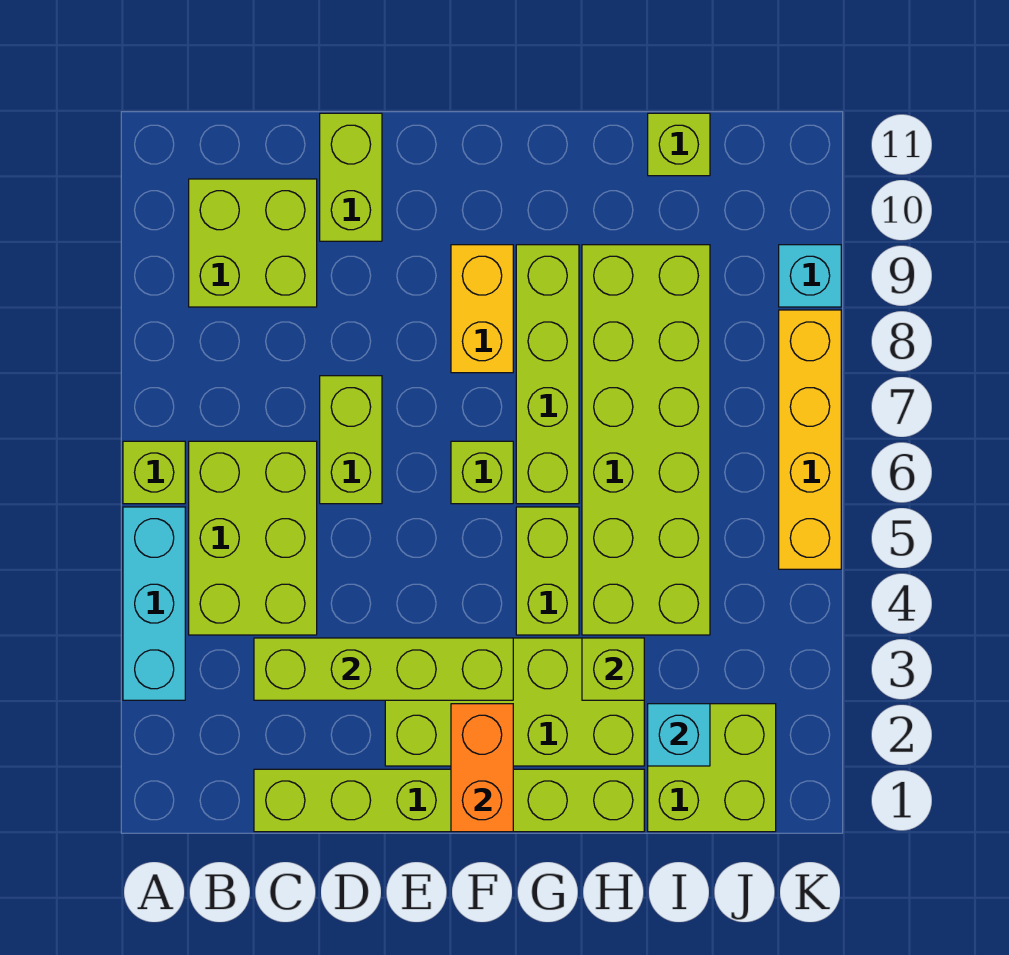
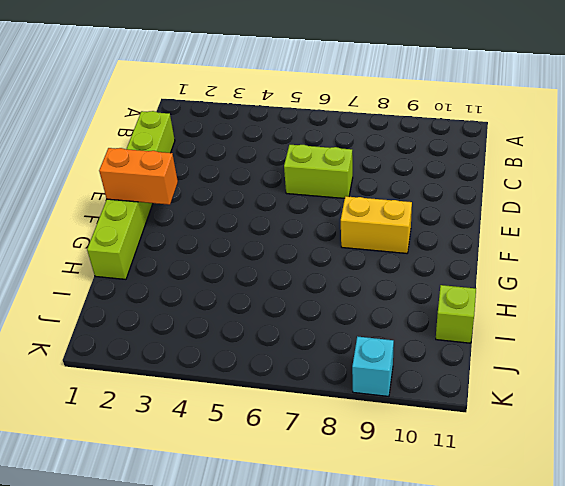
none -> cyan brick A3:A5 level 1
none -> lime brick A6 level 1
none -> lime brick B4:C6 level 1

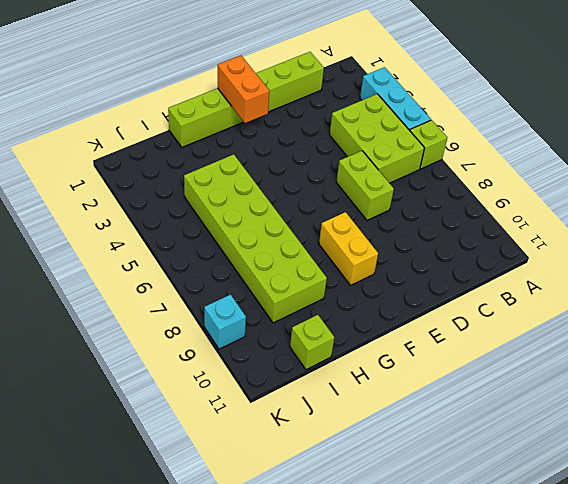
none -> lime brick B9:C10 level 1
none -> lime brick D10:D11 level 1
none -> lime brick E2:H3 level 1

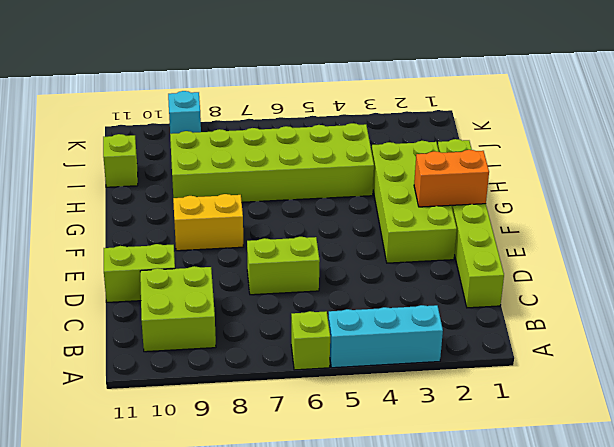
none -> lime brick B4:C6 level 1
none -> lime brick F6 level 1
none -> lime brick G4:G5 level 1

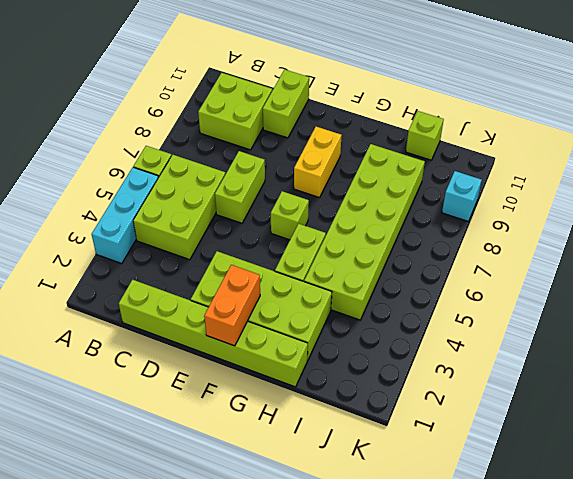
none -> lime brick G6:G9 level 1
none -> lime brick I1:J2 level 1
none -> yellow brick K5:K8 level 1

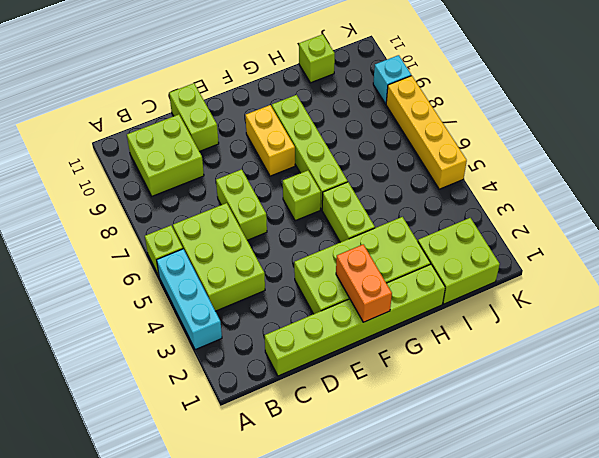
none -> lime brick H4:I9 level 1
none -> lime brick C3:F3 level 2
none -> lime brick H3 level 2

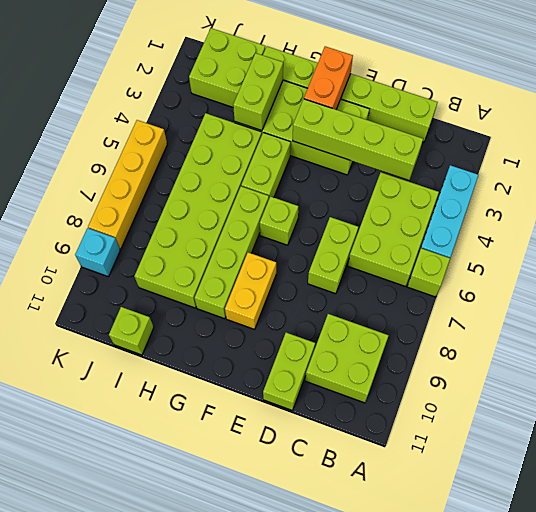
lime brick H2:H3 level 2 -> lime brick H3 level 2
none -> cyan brick I2 level 2

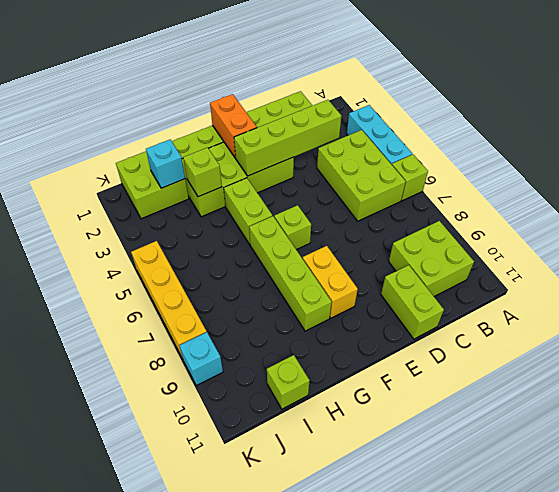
none -> lime brick D6:D7 level 1
none -> lime brick H4:I9 level 1

